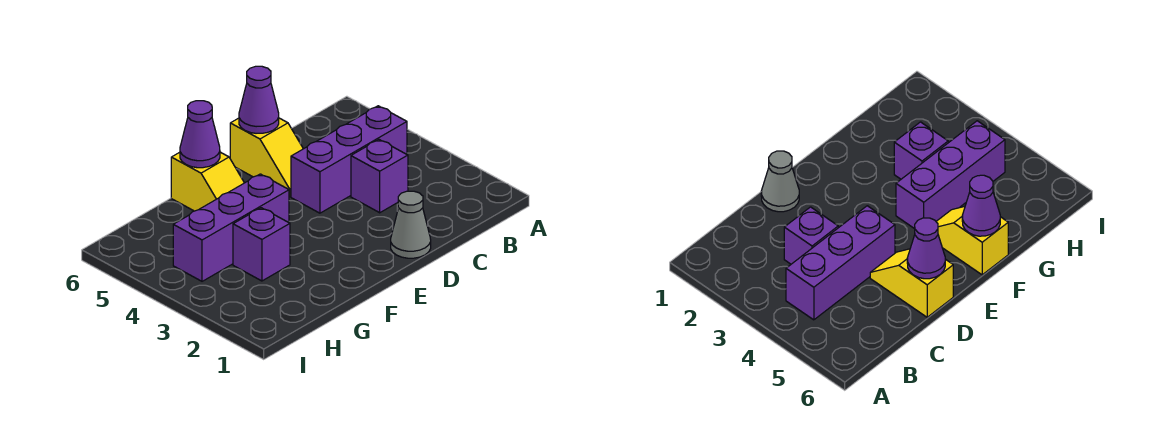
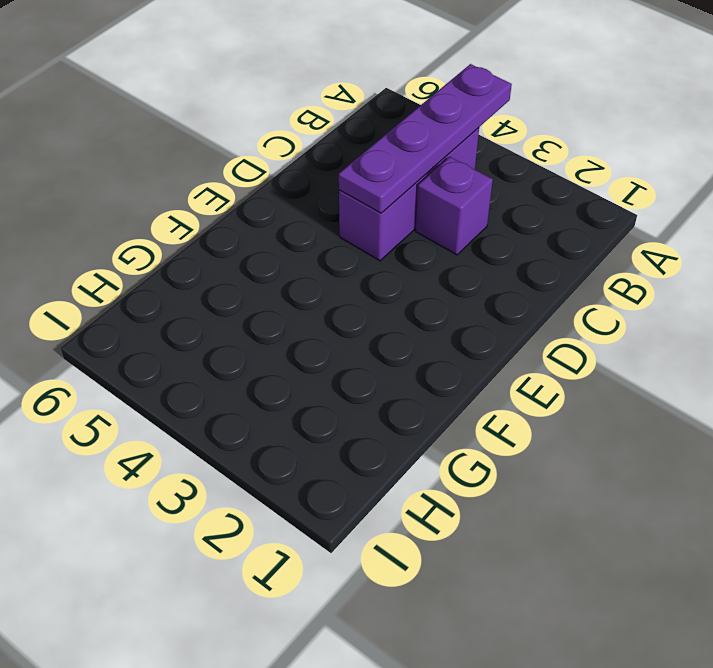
purple plate A4:D4 level 2 -> none
none -> grey cone D1 level 1
none -> yellow slope D5:D6 level 1 top 6

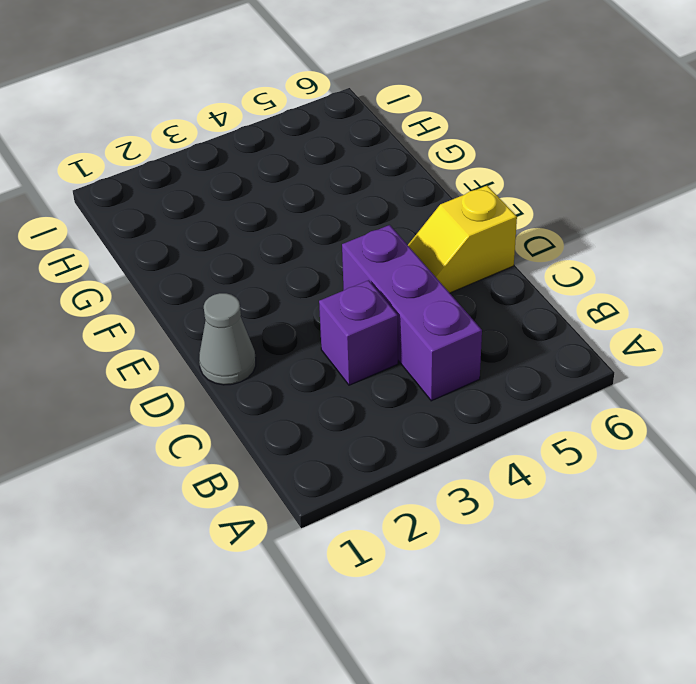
none -> purple brick F4:H4 level 1
none -> yellow slope F5:F6 level 1 top 6

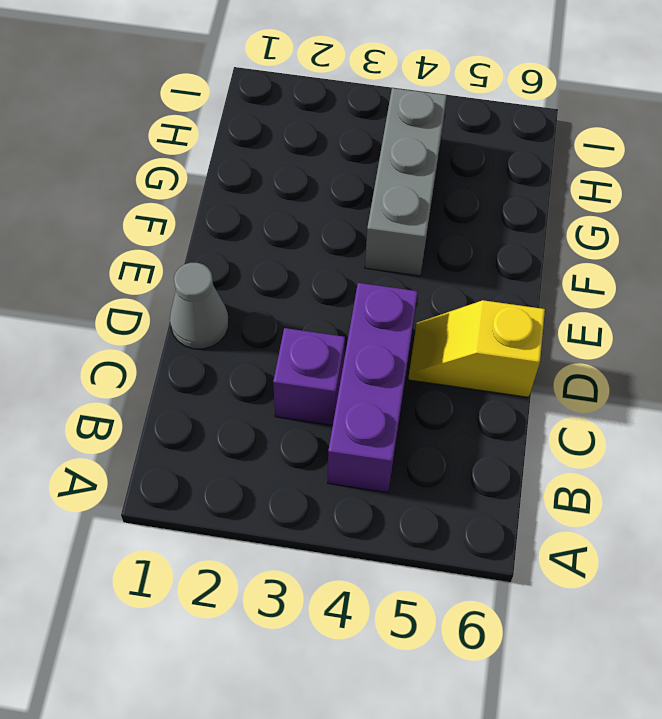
grey brick F4:H4 level 1 -> purple brick F4:H4 level 1
none -> yellow slope F5:F6 level 1 top 6
none -> purple brick G3 level 1

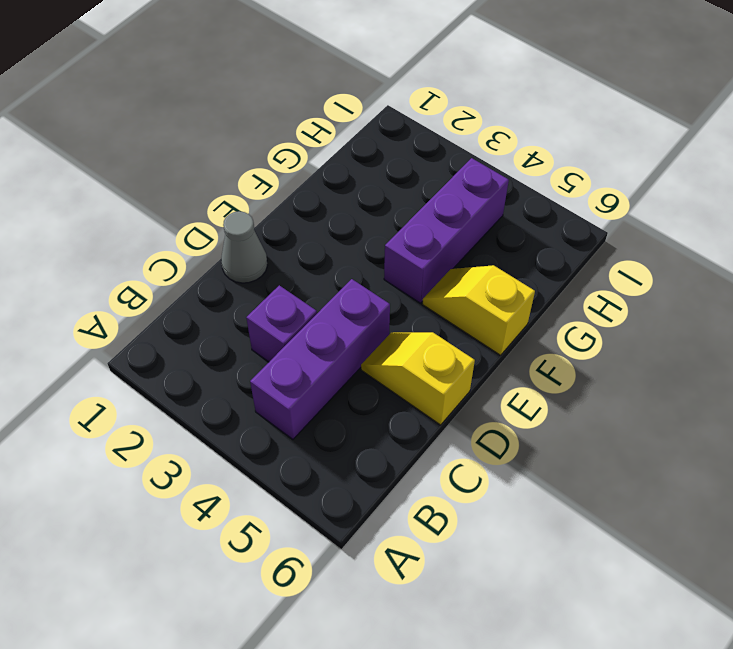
none -> purple brick G3 level 1
none -> purple cone D6 level 2

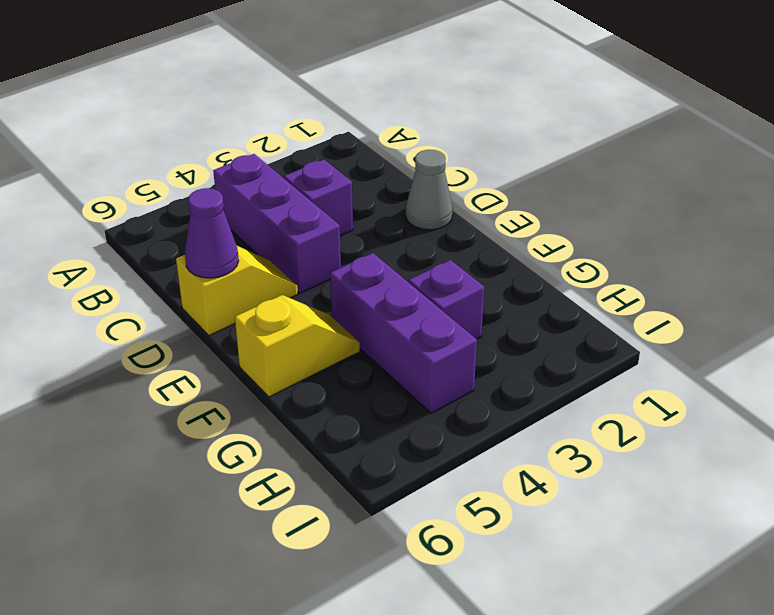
none -> purple cone F6 level 2

